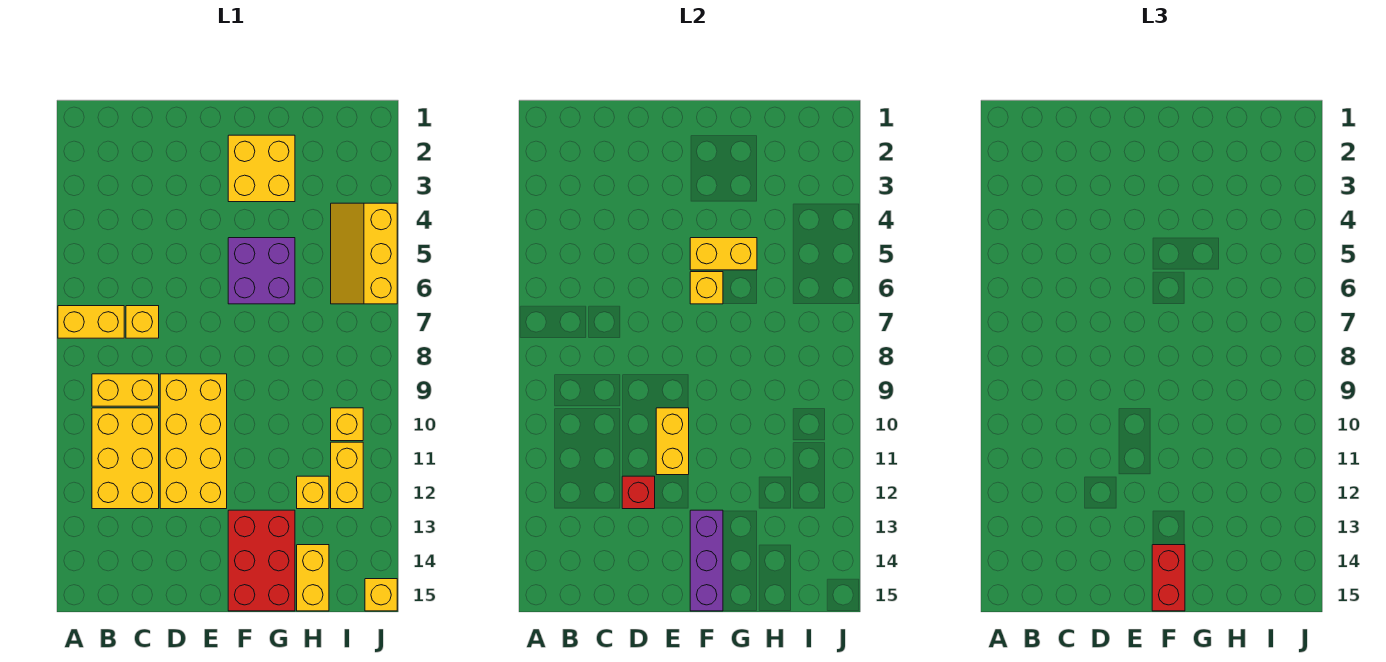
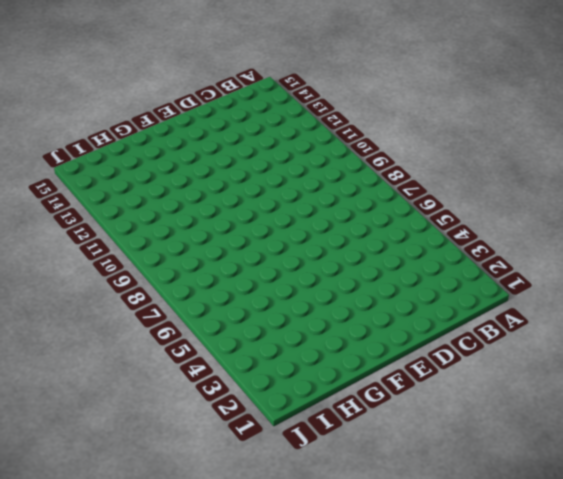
none -> yellow brick A7:B7 level 1
none -> yellow brick B9:C9 level 1
none -> yellow brick B10:C12 level 1

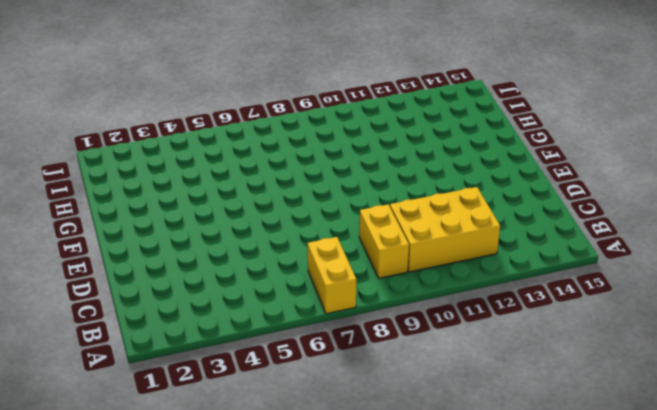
none -> yellow brick C7 level 1
none -> yellow brick D9:E12 level 1
none -> yellow brick F2:G3 level 1

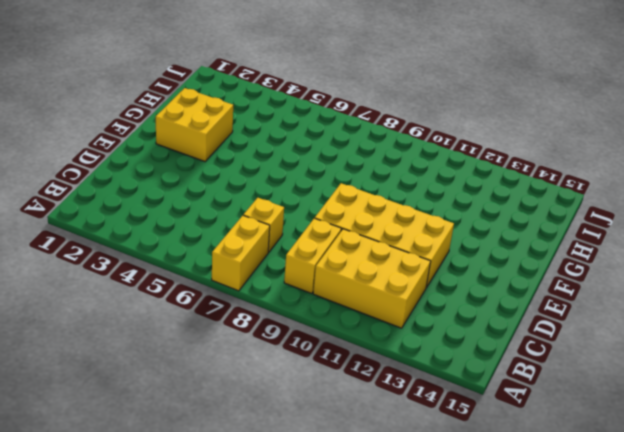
none -> purple brick F5:G6 level 1
none -> red brick F13:G15 level 1
none -> yellow brick H12 level 1

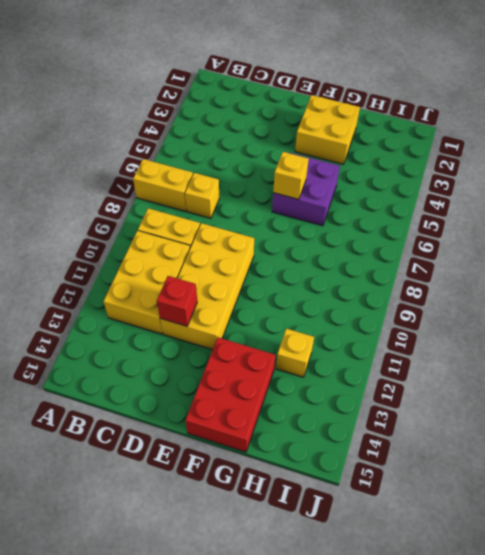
none -> yellow brick H14:H15 level 1
none -> yellow slope I4:J6 level 1 top J
none -> yellow brick I10 level 1

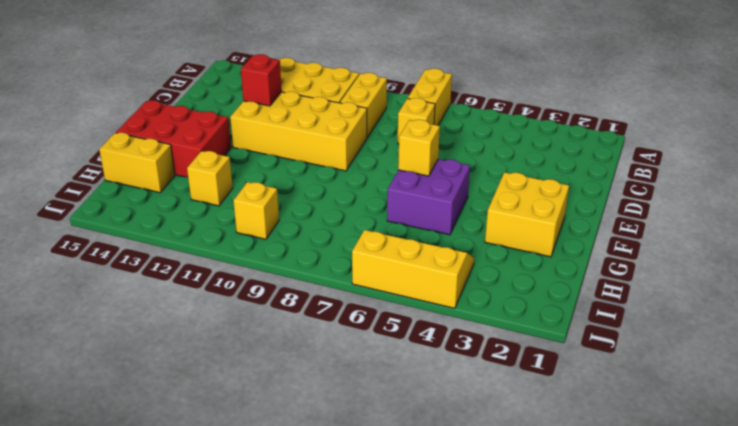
none -> yellow brick I11:I12 level 1
none -> yellow brick J15 level 1
none -> yellow brick E10:E11 level 2

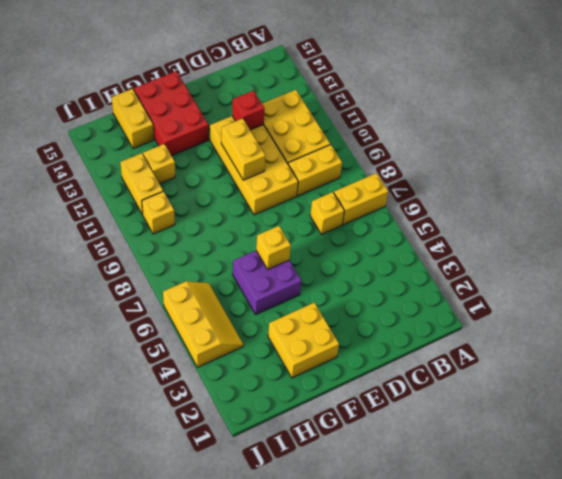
none -> yellow brick J15 level 1
none -> yellow brick F5:G5 level 2
none -> purple brick F13:F15 level 2

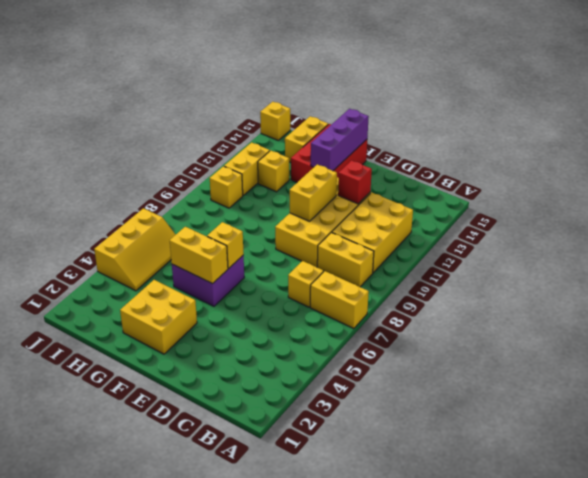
none -> red brick F14:F15 level 3

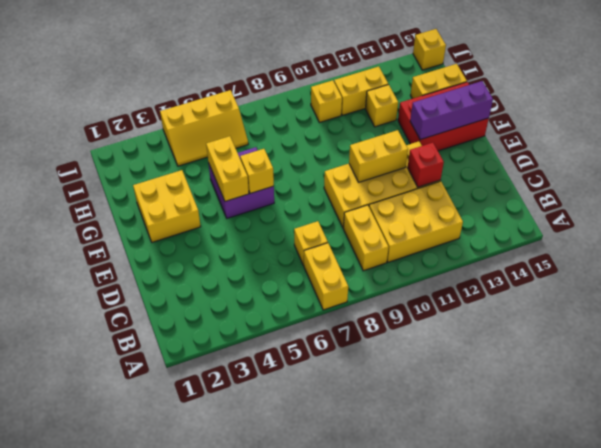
none -> red brick F14:F15 level 3

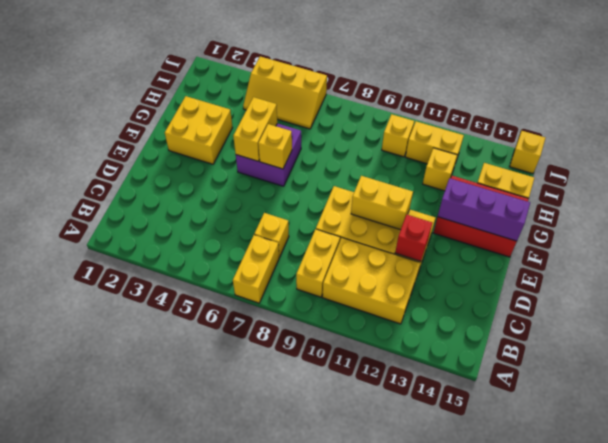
none -> red brick F14:F15 level 3

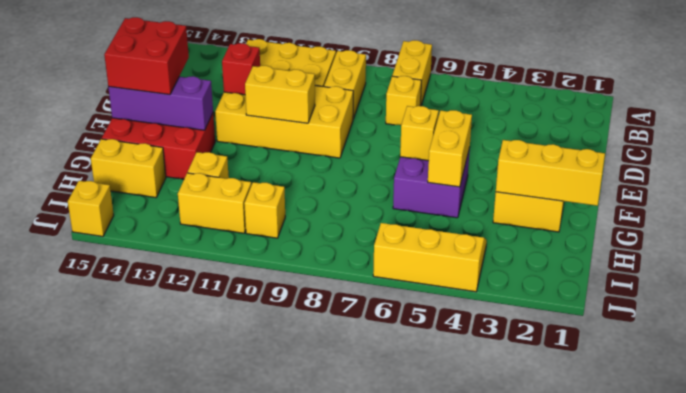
red brick E14:F15 level 3 -> red brick F14:F15 level 3
yellow brick G1:G3 level 2 -> none

